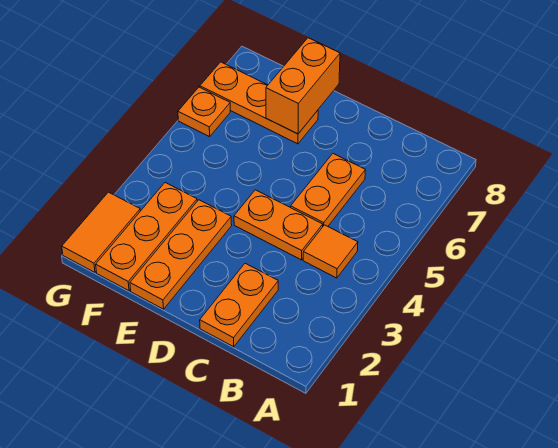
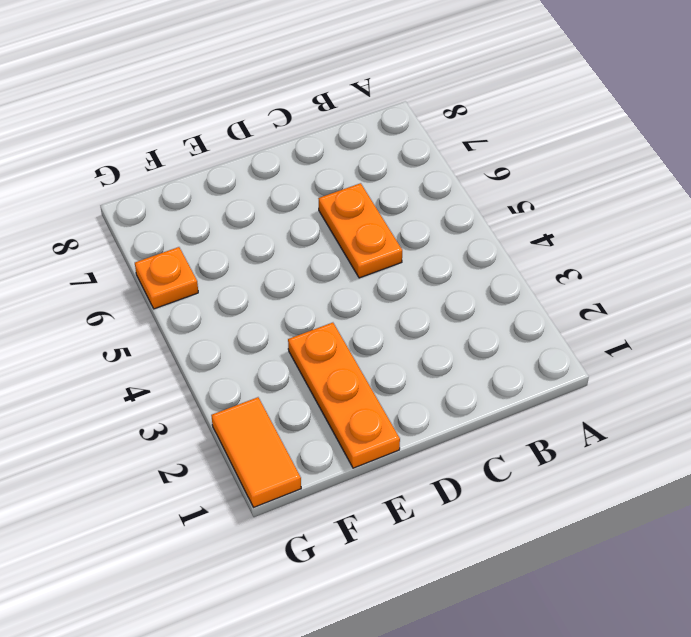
none -> orange tile B4 level 1
none -> orange plate C1:C2 level 1

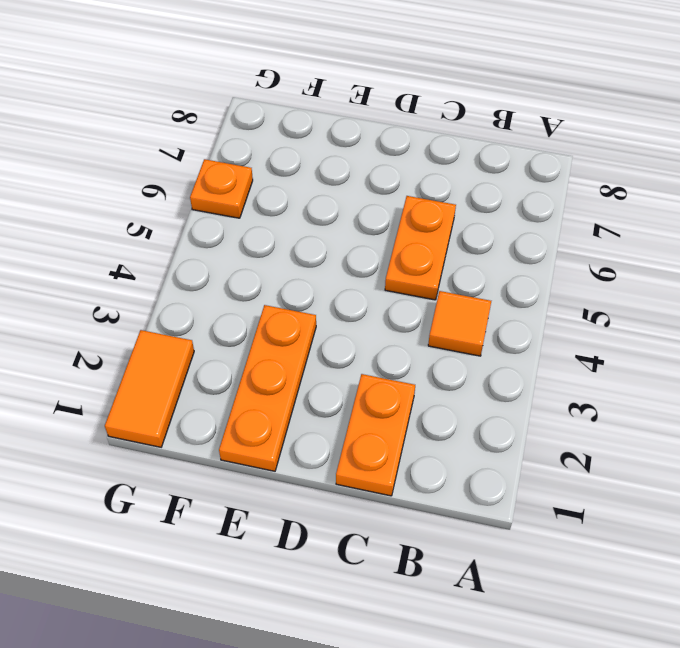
none -> orange plate C4:D4 level 1
none -> orange plate E7:G7 level 1

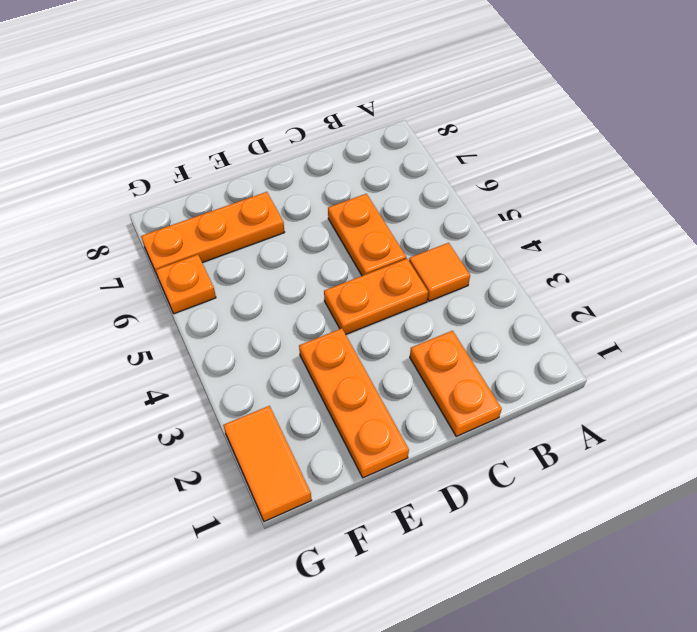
none -> orange plate F1:F3 level 1
none -> orange brick E7:E8 level 2

